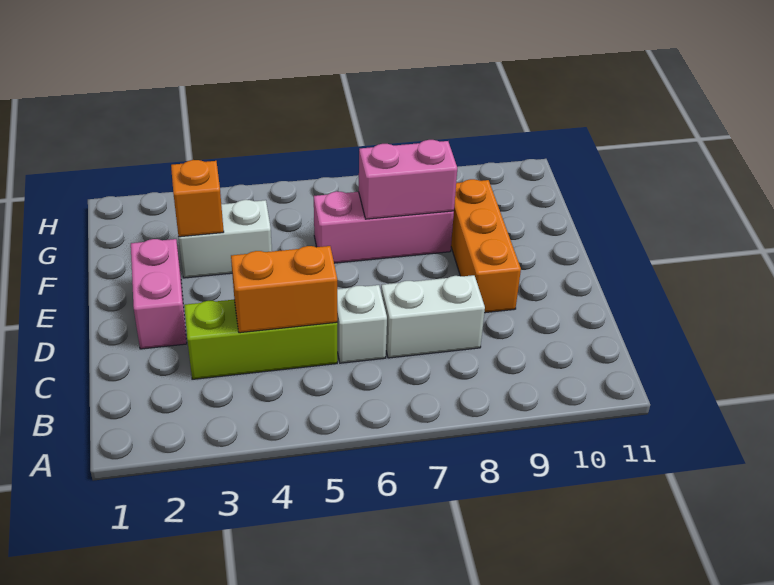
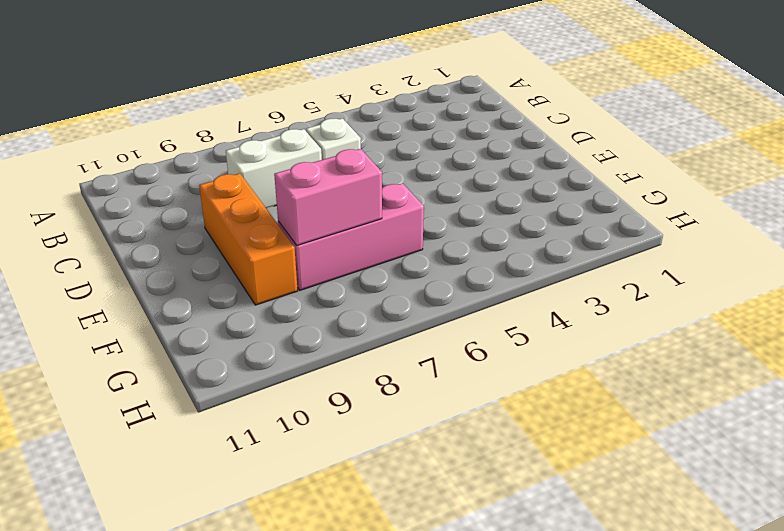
none -> lime brick C3:C5 level 1
none -> pink brick D2:E2 level 1

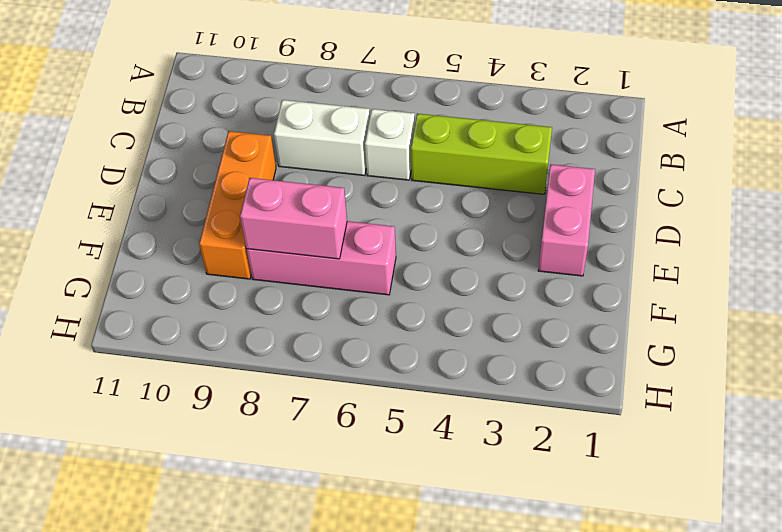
none -> white brick F3:F4 level 1
none -> orange brick C4:C5 level 2

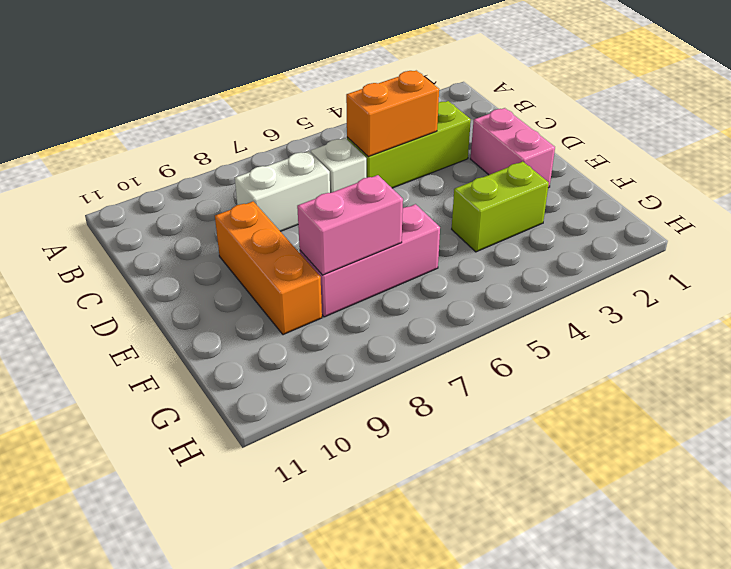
lime brick F3:F4 level 1 -> white brick F3:F4 level 1
none -> orange brick F3 level 2

